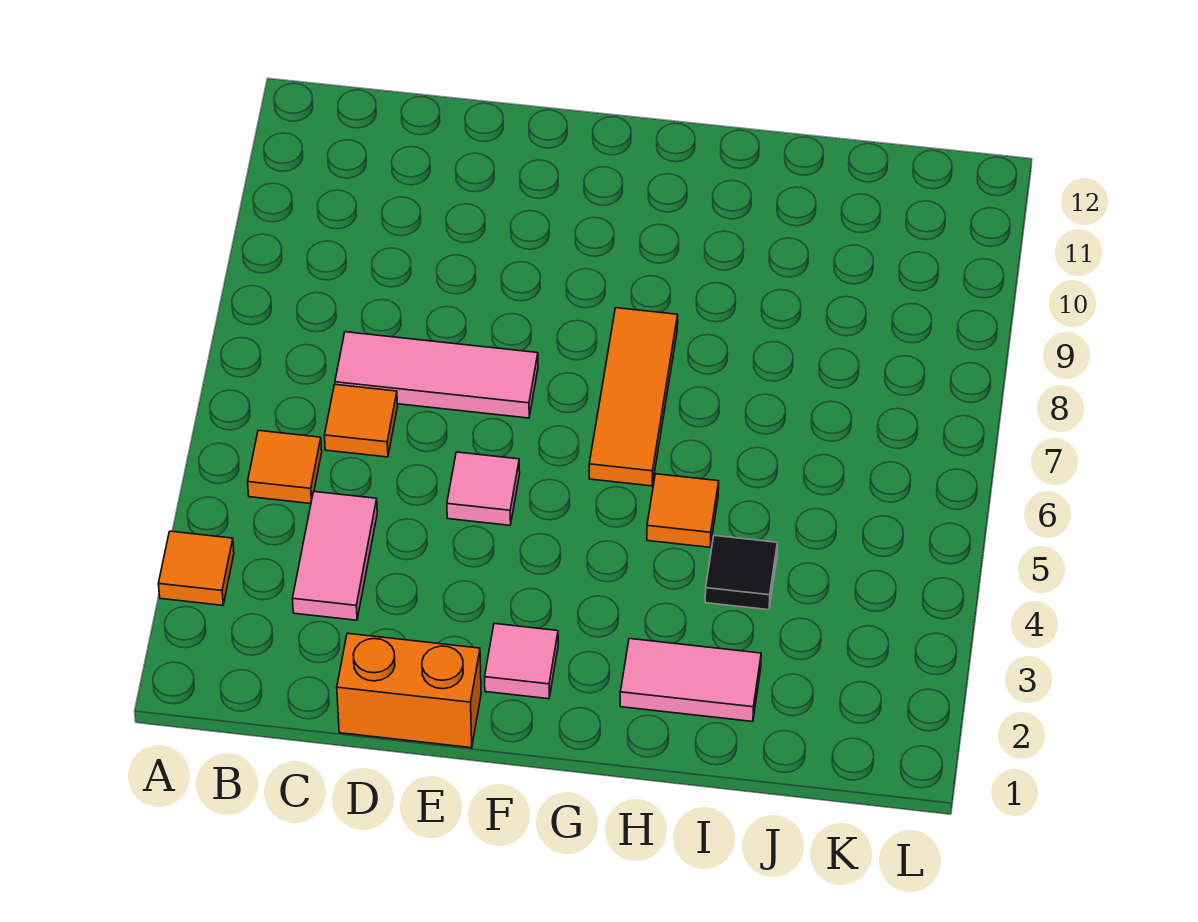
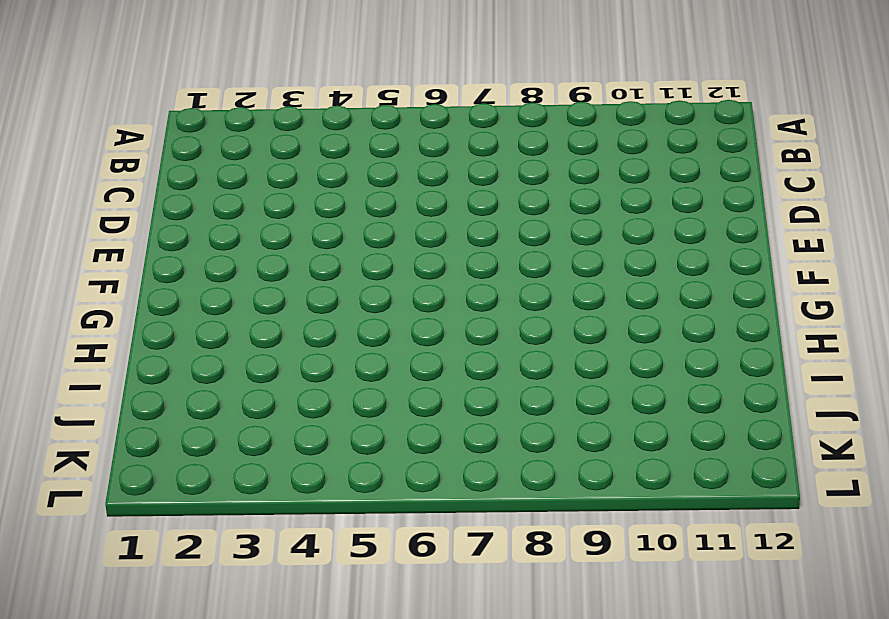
none -> orange tile A3 level 1
none -> orange tile B5 level 1
none -> pink tile C3:C4 level 1

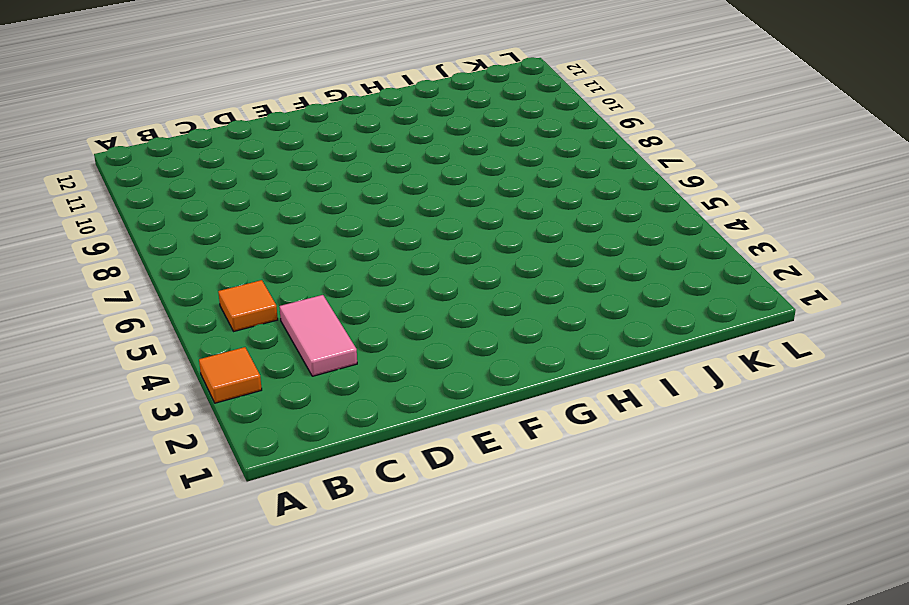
none -> orange tile C6 level 1
none -> pink tile C7:E7 level 1
none -> orange brick D1:E1 level 1

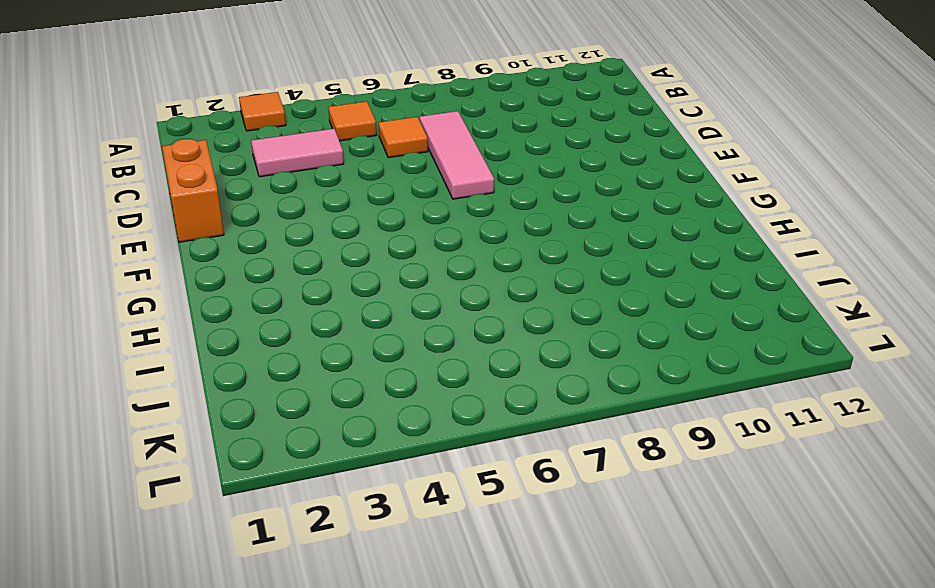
none -> pink tile E5 level 1
none -> pink tile F2 level 1
none -> orange tile G6:G8 level 1

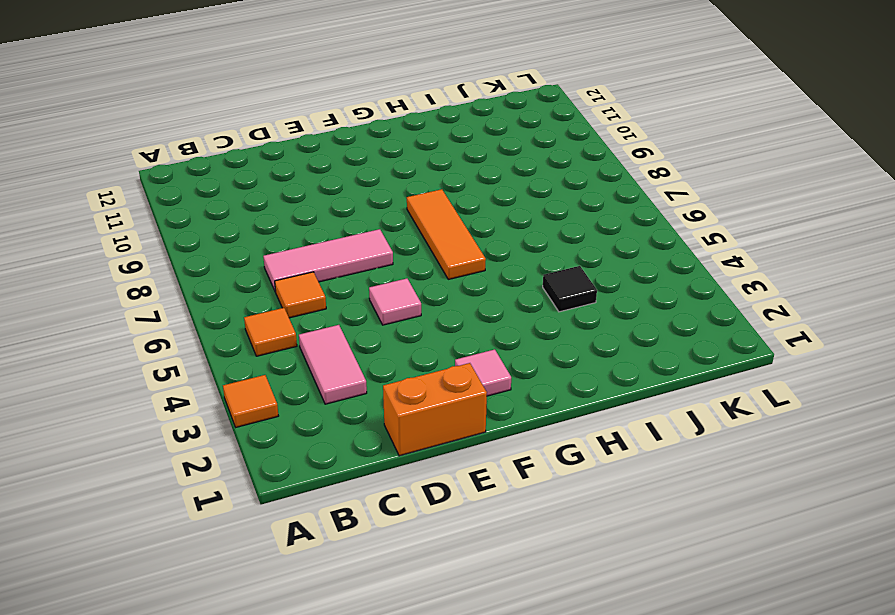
none -> pink tile H2:I2 level 1
none -> orange tile H5 level 1

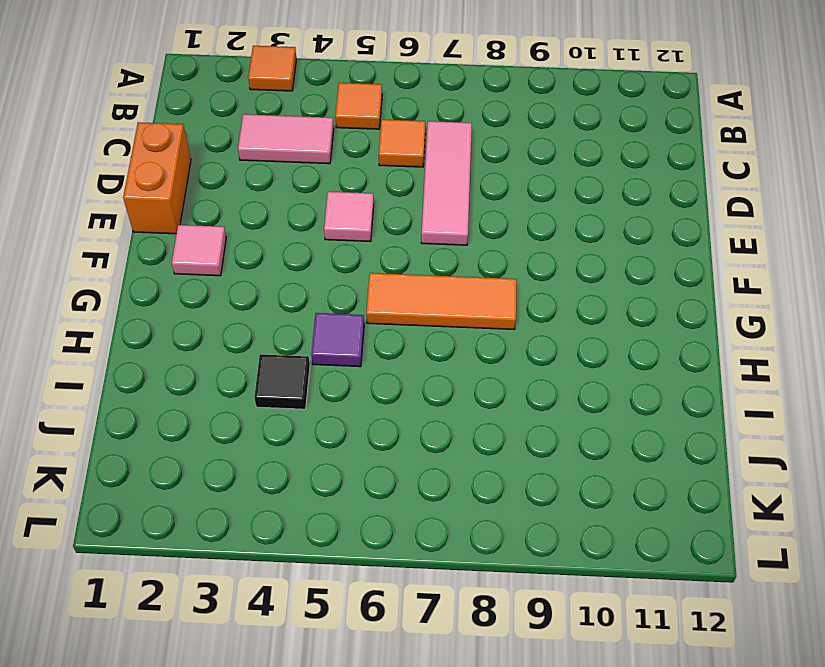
purple tile H5 level 1 -> orange tile H5 level 1
none -> pink tile H2:I2 level 1

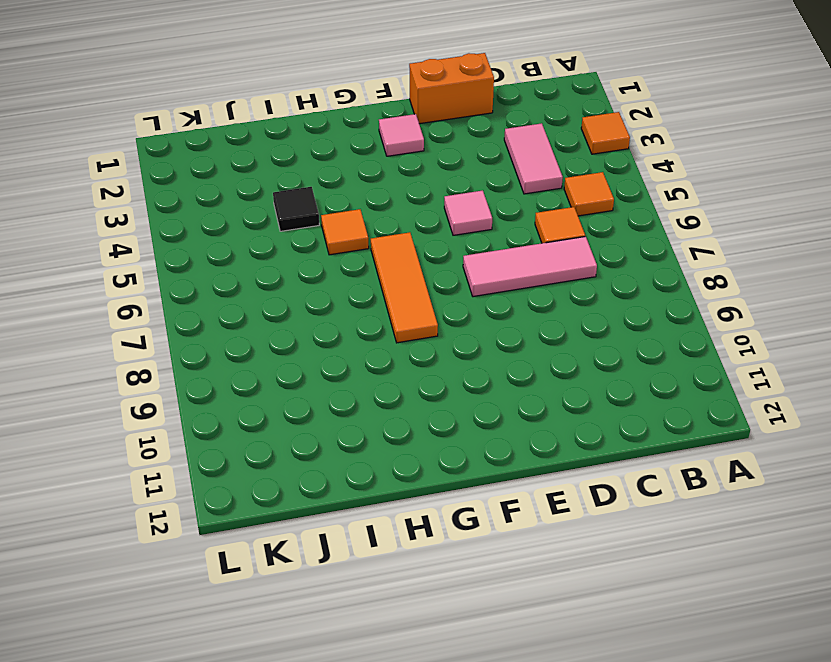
none -> pink tile H2:I2 level 1

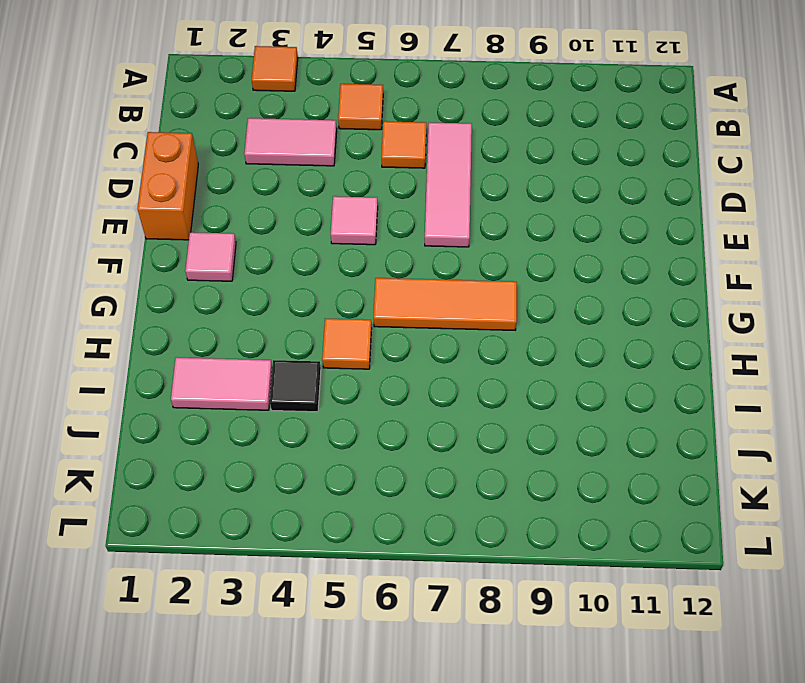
pink tile I2:I3 level 1 -> pink tile H2:I2 level 1

